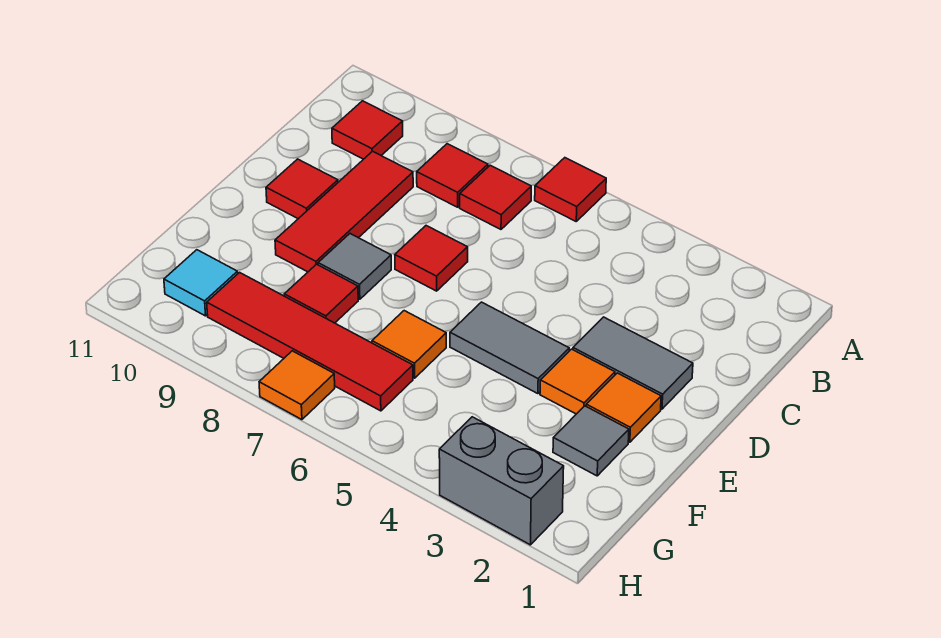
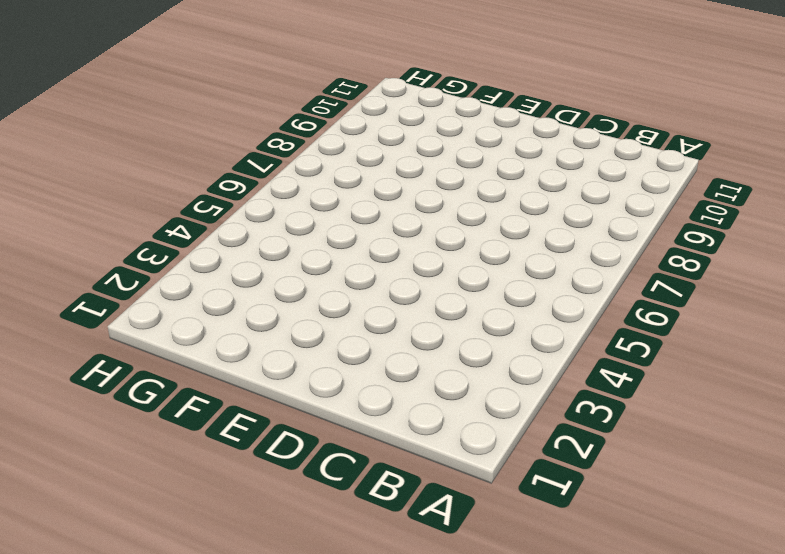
none -> red tile A6 level 1
none -> red tile B7 level 1
none -> red tile B8 level 1

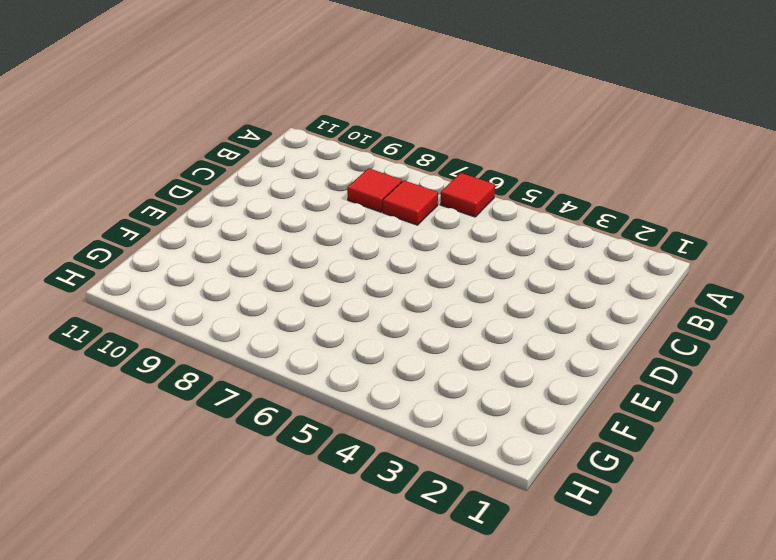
none -> red tile B10 level 1
none -> red tile C9:E9 level 1
none -> grey tile D2:D3 level 1

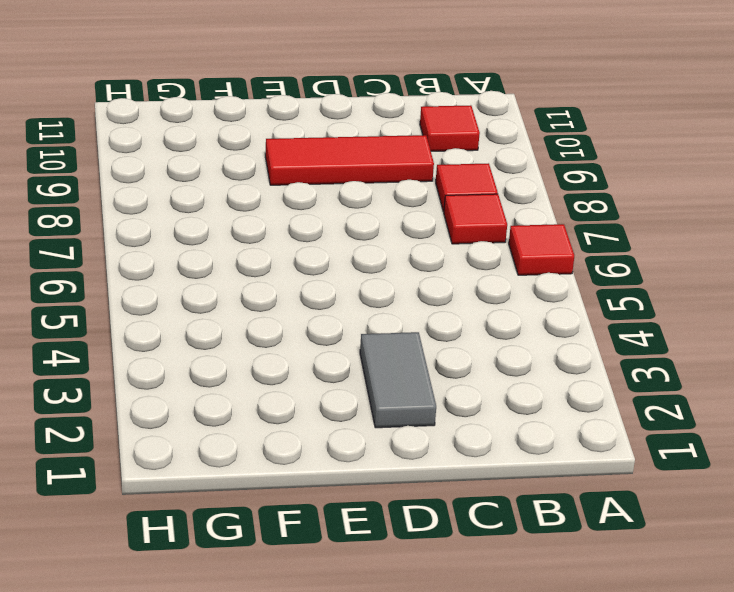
none -> red tile D7 level 1
none -> red tile D10 level 1
none -> orange tile E2 level 1

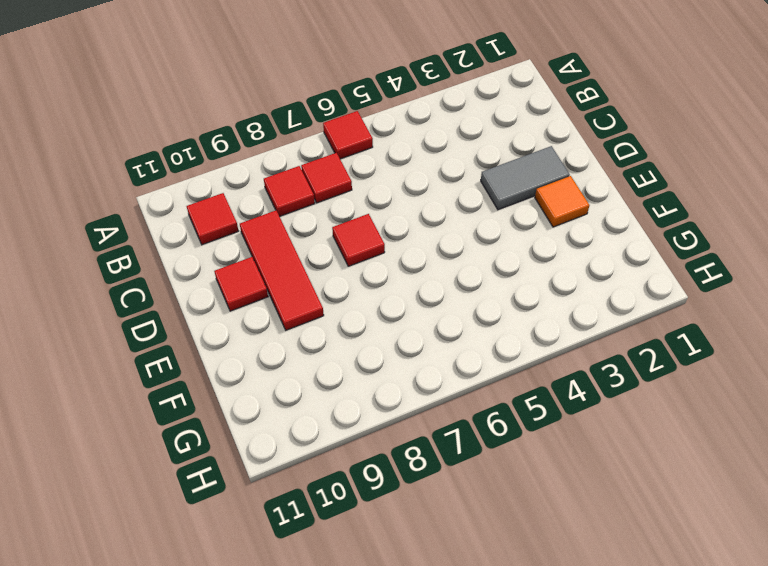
none -> orange tile E3 level 1
none -> grey tile E4:E5 level 1
none -> grey tile E8 level 1

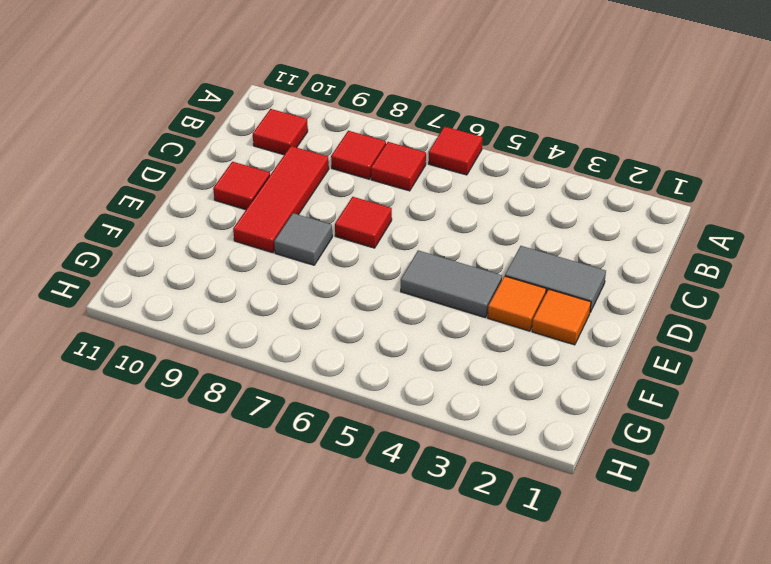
none -> grey tile F2 level 1
none -> orange tile F6 level 1
none -> red tile F8 level 1

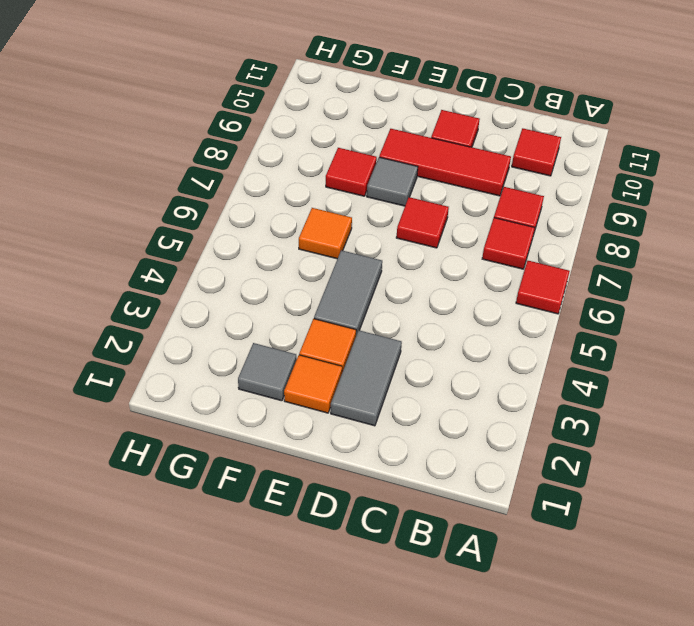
none -> red tile G6:G9 level 1
none -> cyan tile G10 level 1
none -> grey brick H2:H3 level 1

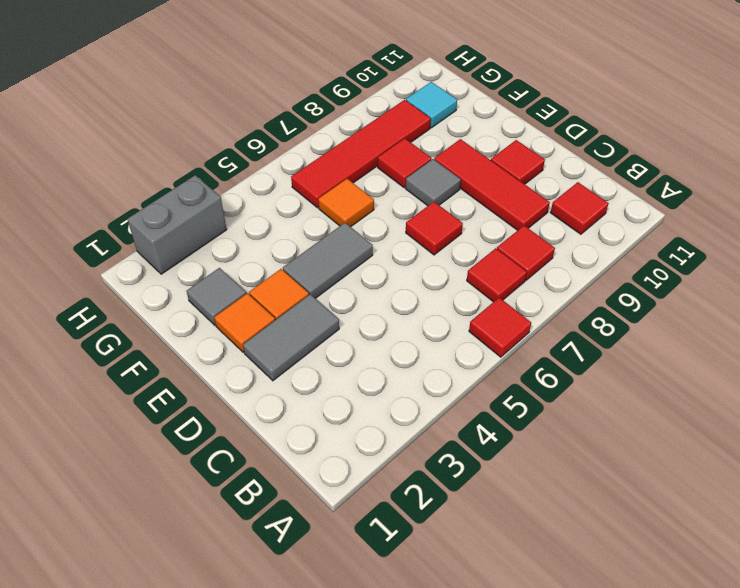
none -> orange tile H7 level 1

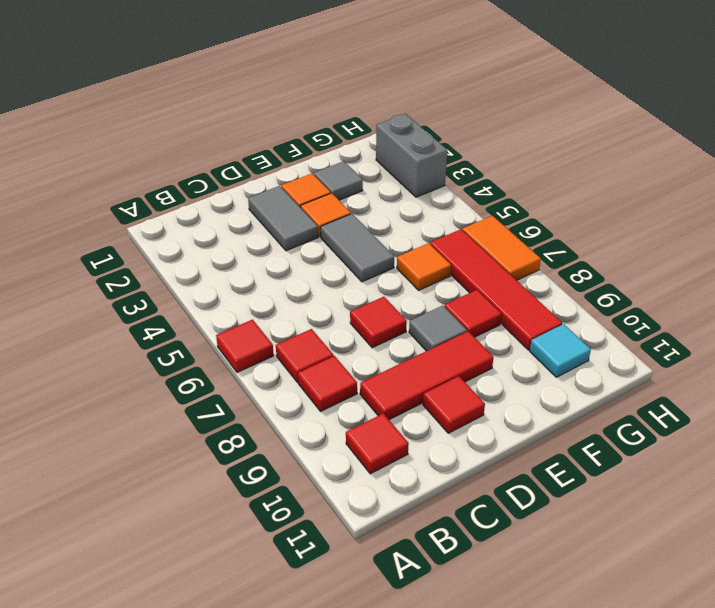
orange tile H6:H7 level 1 -> orange tile H7 level 1

